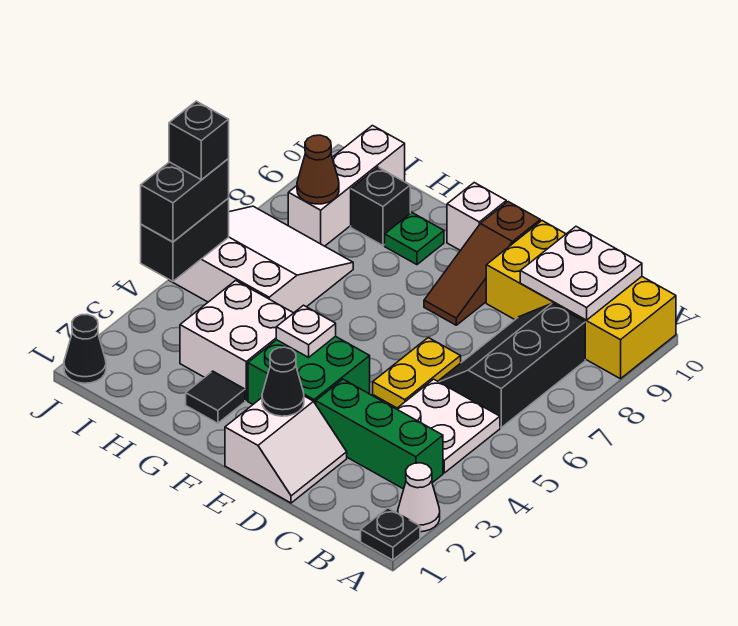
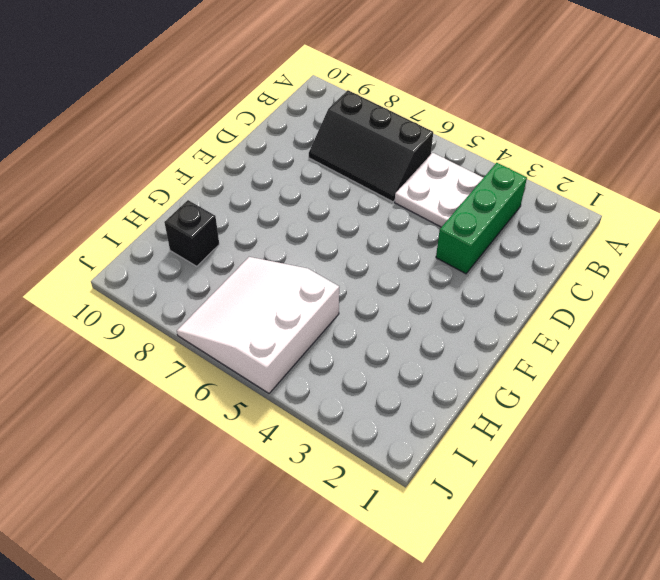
none -> black plate A1 level 1
none -> white cone A2 level 1
none -> yellow brick A9:D10 level 1

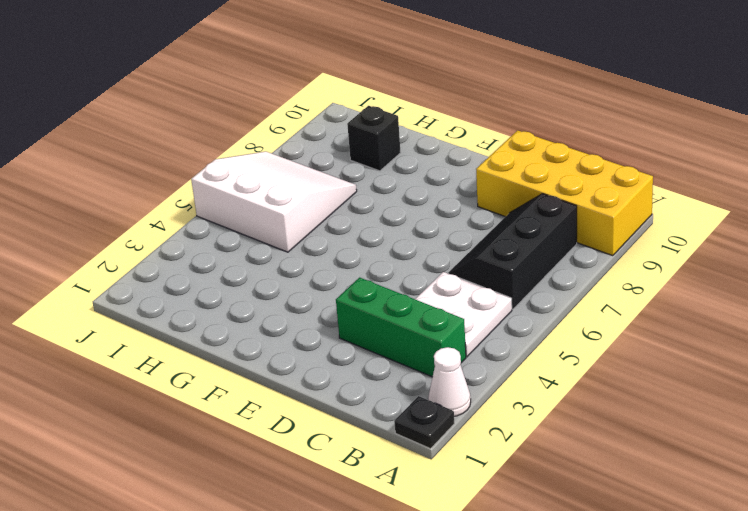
none -> white slope D1:E2 level 1 top E
none -> yellow plate D5:D6 level 1
none -> green brick E3:F4 level 1

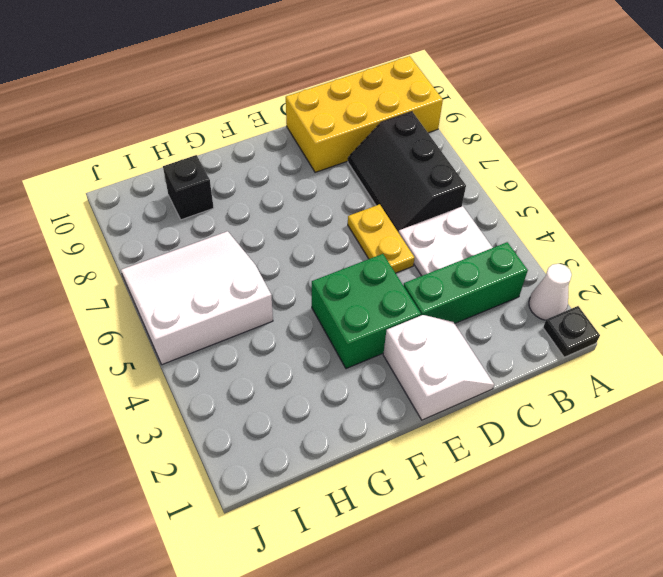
none -> brown slope E8:E10 level 1 top 10
none -> white brick F10 level 1
none -> black tile G2 level 1

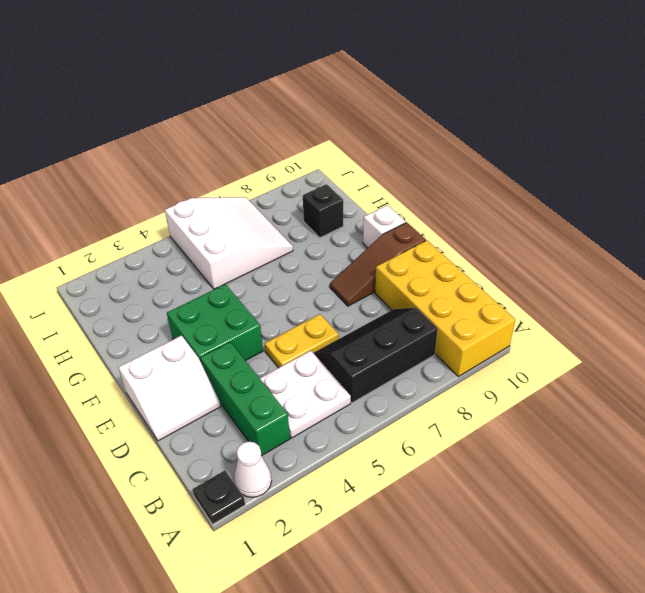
none -> black tile G2 level 1
none -> white brick G3:H4 level 1
none -> green plate G9 level 1

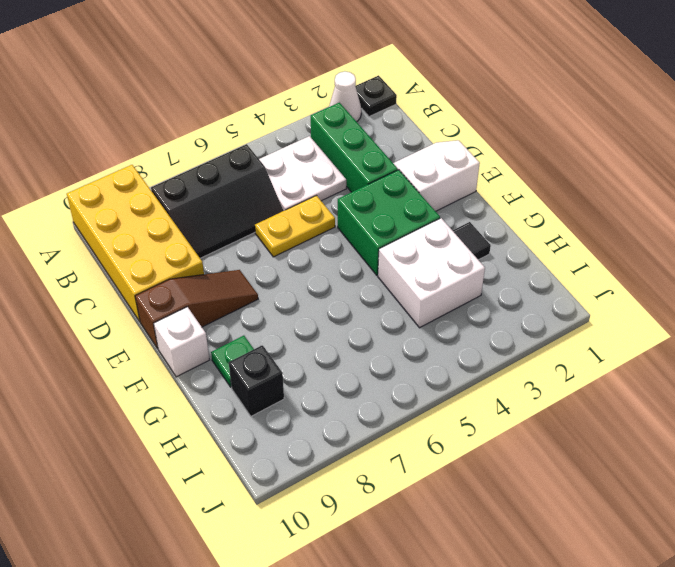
none -> white slope H5:J7 level 1 top 5
none -> white brick I8:I10 level 1
none -> black cone J1 level 1

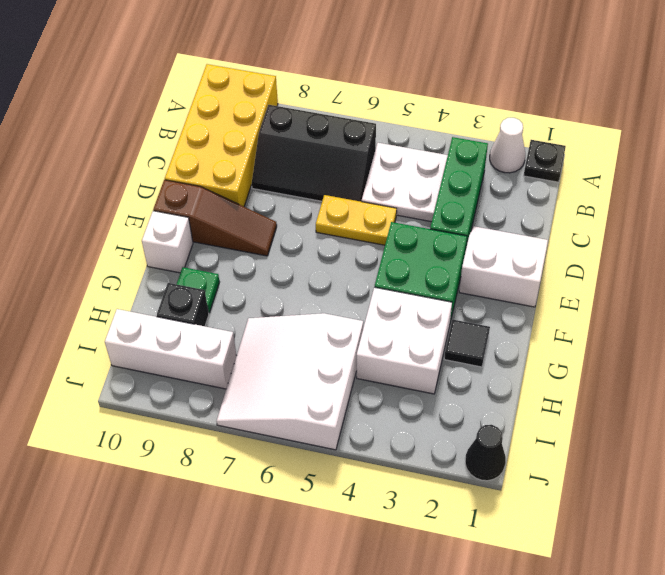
none -> white plate B9:C10 level 2
none -> black cone E2 level 2
none -> white plate F4 level 2

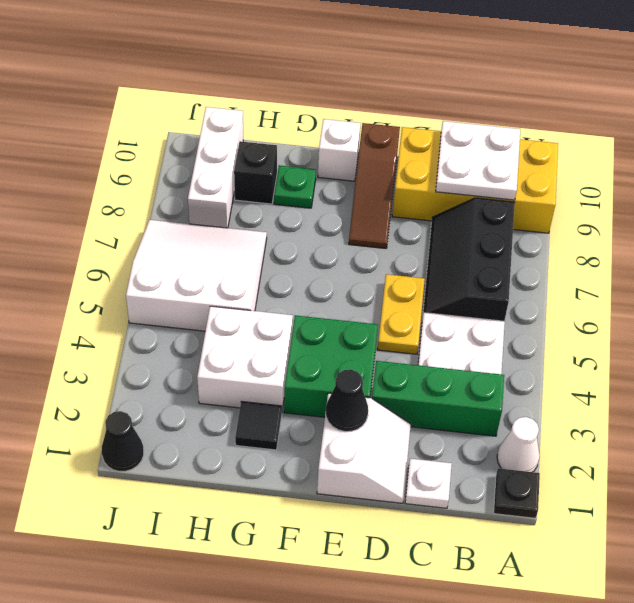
white plate C1 level 1 -> white plate F4 level 2
none -> brown cone I8 level 2
none -> black brick J4:J5 level 2
none -> black brick J4:J5 level 3

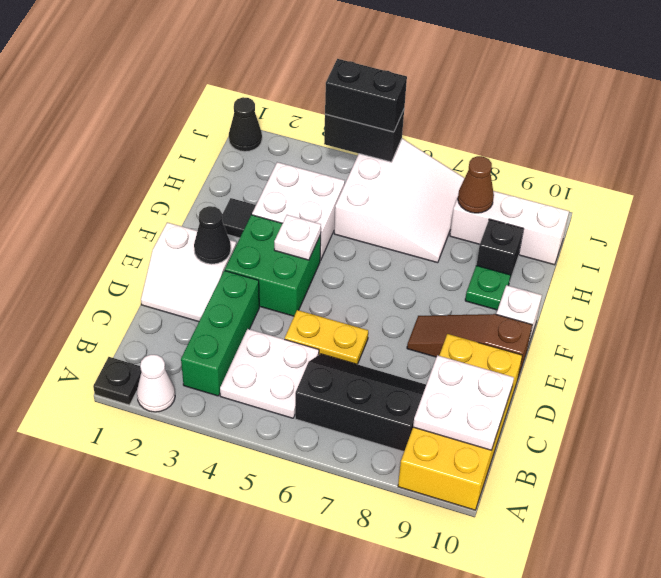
none -> black brick J5 level 4

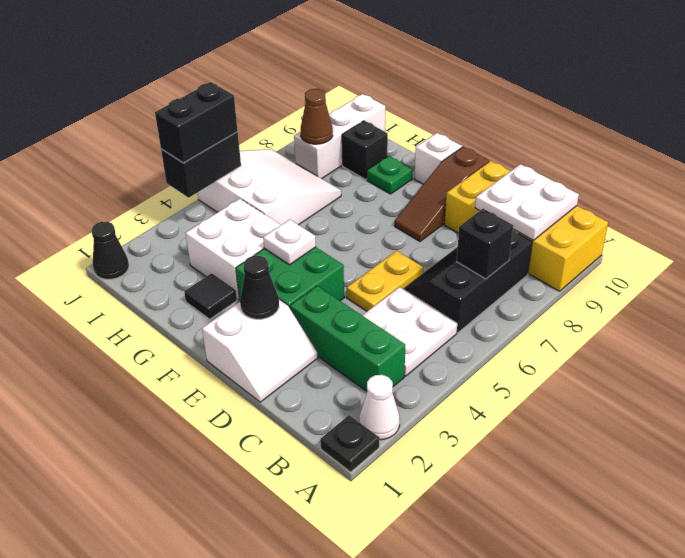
black brick B7 level 2 -> black brick J5 level 4

